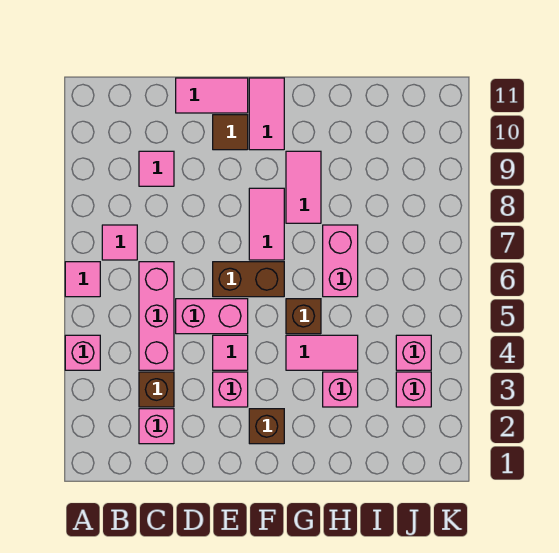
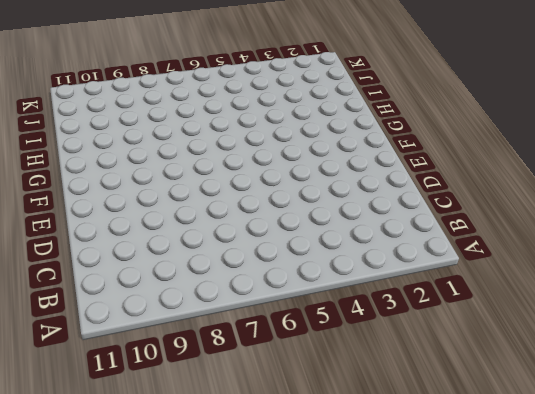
none -> pink brick A4 level 1
none -> pink tile A6 level 1
none -> pink tile B7 level 1

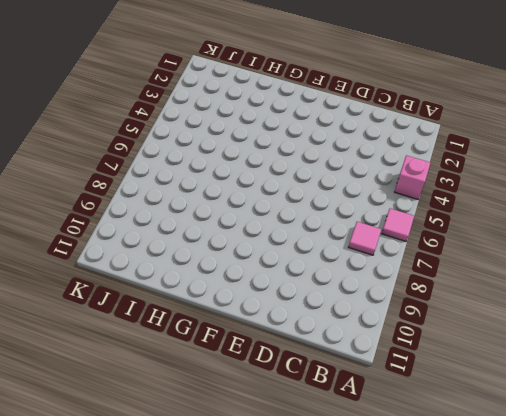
none -> pink brick C2 level 1
none -> brown brick C3 level 1
none -> pink brick C4:C6 level 1

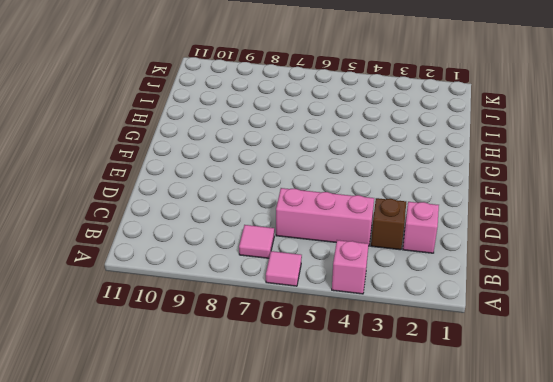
none -> pink tile C9 level 1
none -> pink brick D5:E5 level 1
none -> pink tile D11:E11 level 1

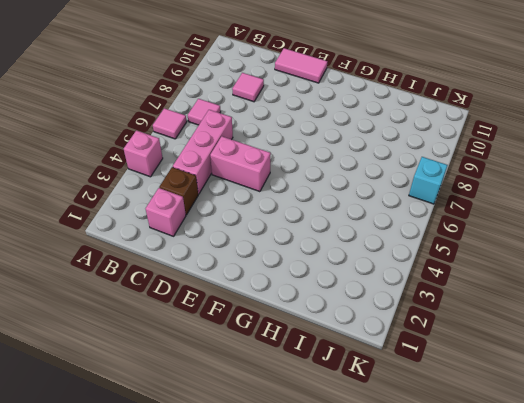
cyan brick K7 level 1 -> none
none -> pink brick E3 level 1
none -> pink tile E4 level 1
none -> brown brick E6:F6 level 1

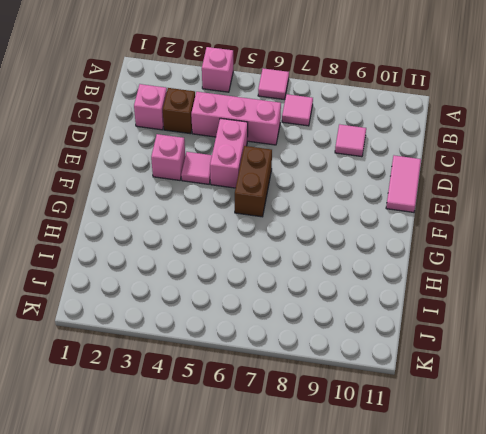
none -> brown tile E10 level 1
none -> brown brick F2 level 1
none -> pink tile F7:F8 level 1

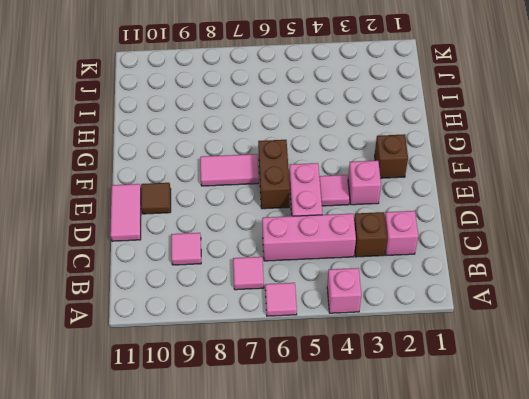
none -> pink tile F10:F11 level 1
none -> pink tile G4:H4 level 1
none -> brown brick G5 level 1

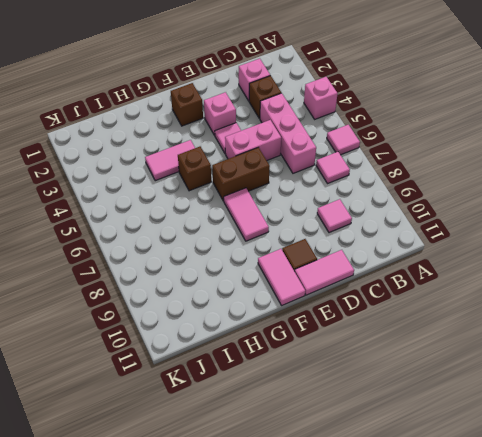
none -> pink tile G8:G9 level 1
none -> pink brick H3 level 1
none -> pink brick H6:H7 level 1

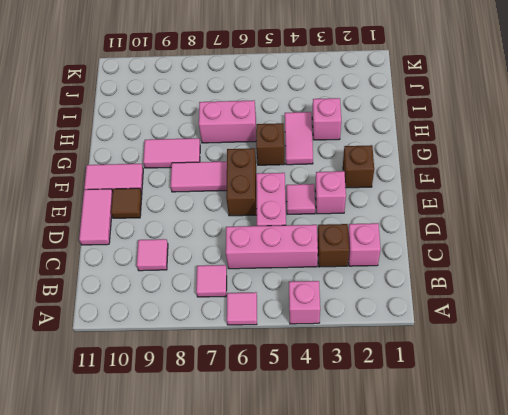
none -> pink brick J3 level 1
none -> pink brick J4 level 1

